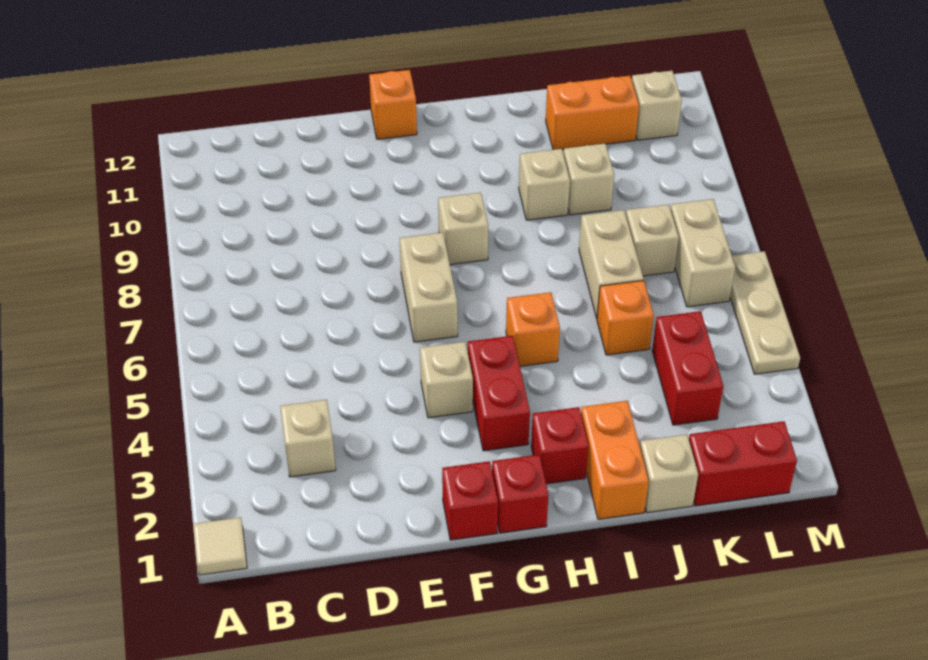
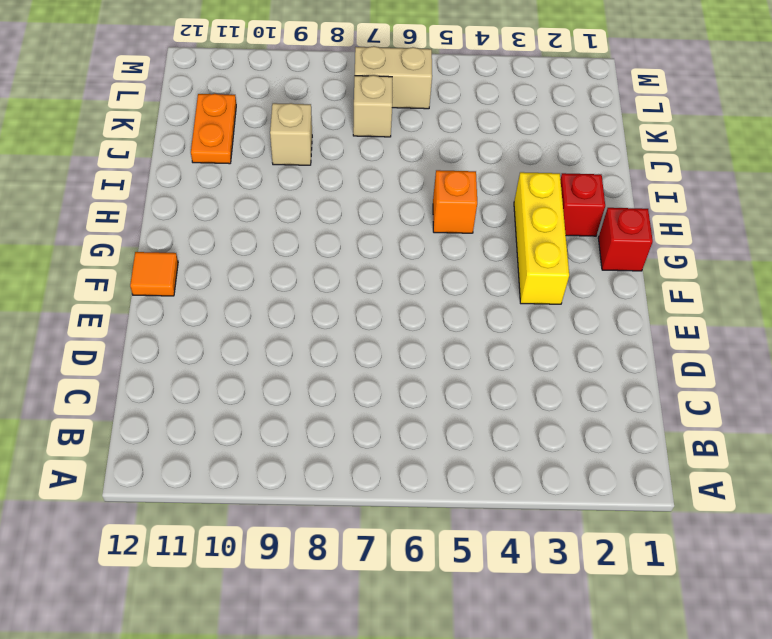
yellow brick F3:H3 level 1 -> red brick G3:G4 level 1
orange tile F12 level 1 -> orange brick F12 level 1
orange plate J11:K11 level 1 -> orange brick J11:K11 level 1
none -> tan tile A1 level 1
none -> tan brick C3 level 1
none -> red brick F1 level 1

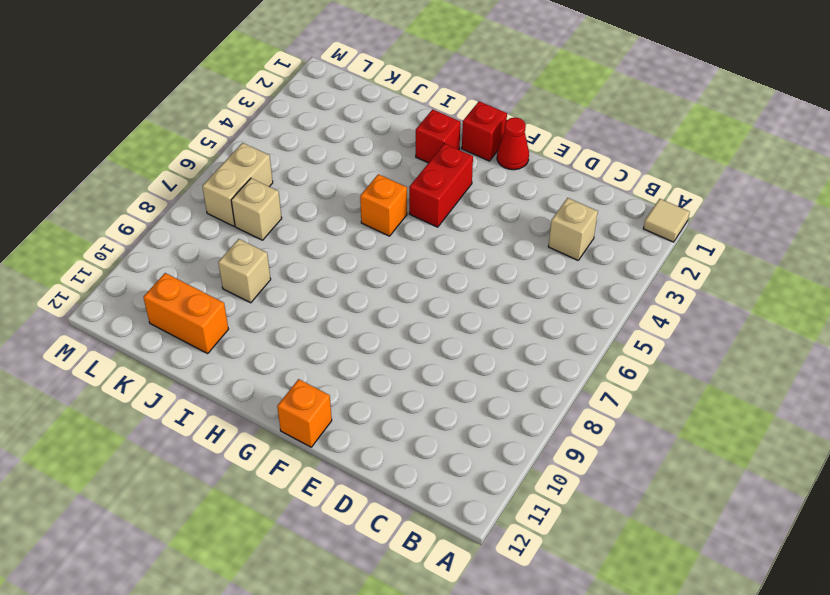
red cone F1 level 1 -> red brick F1 level 1
none -> tan brick F4 level 1
none -> tan brick F6:F7 level 1
none -> tan brick G8 level 1

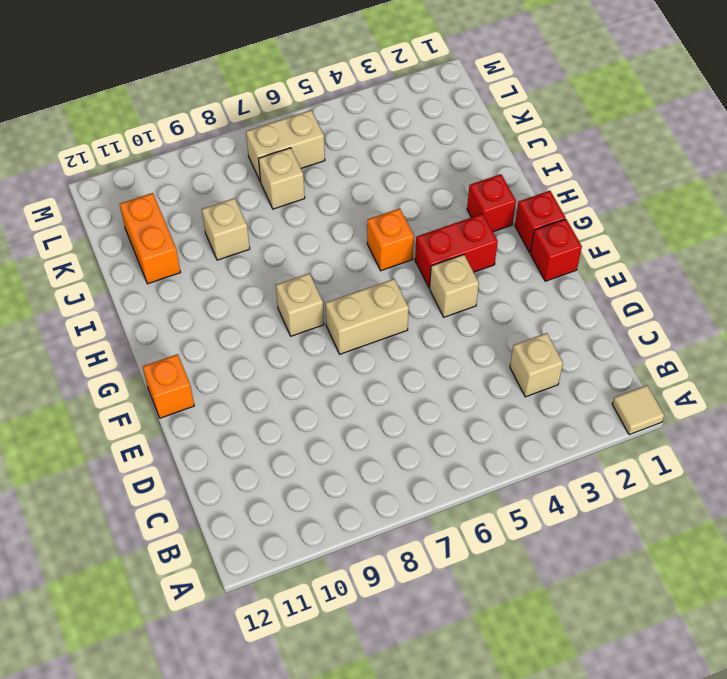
none -> orange brick I1:I2 level 1
none -> tan brick I9 level 1
none -> tan brick J1 level 1

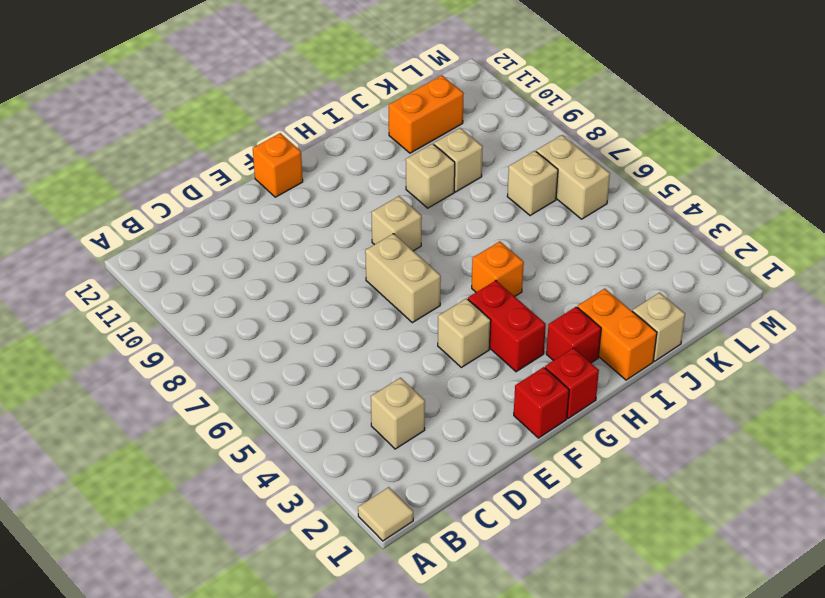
none -> orange brick J5 level 1
none -> tan brick J6:J7 level 1
none -> red brick K1:L1 level 1

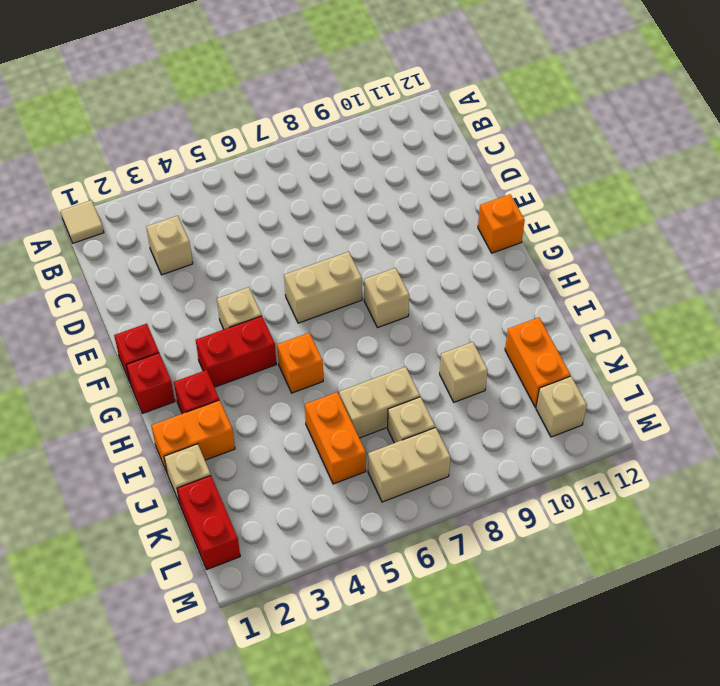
orange brick J5:K5 level 1 -> orange brick J5 level 1
none -> tan brick I9 level 1
none -> red brick K3:K4 level 1
none -> tan plate M4:M6 level 1

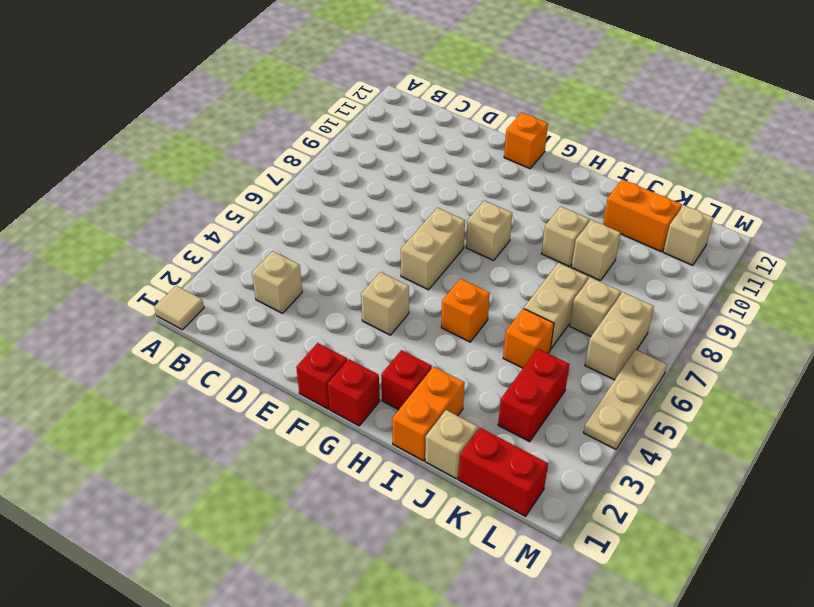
none -> red brick G3:G4 level 1

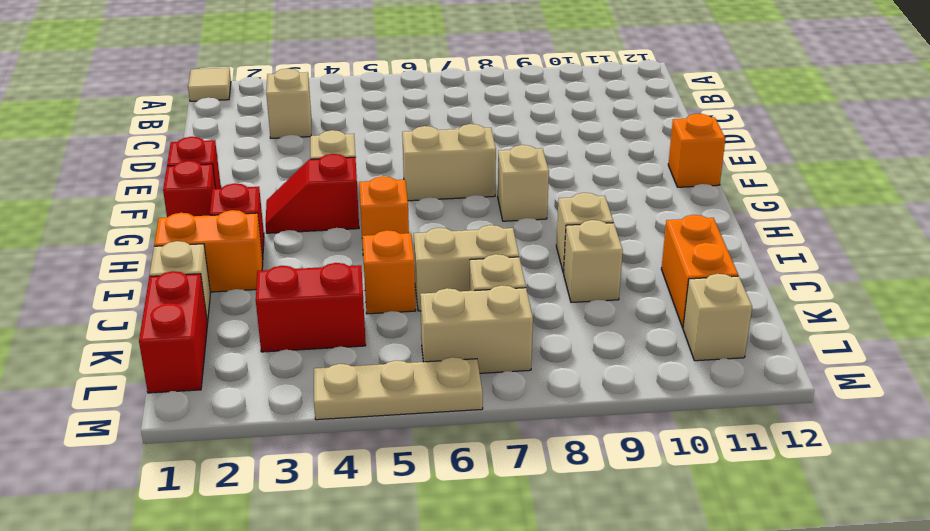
red slope G3:G4 level 1 top 4 -> red brick G3:G4 level 1

